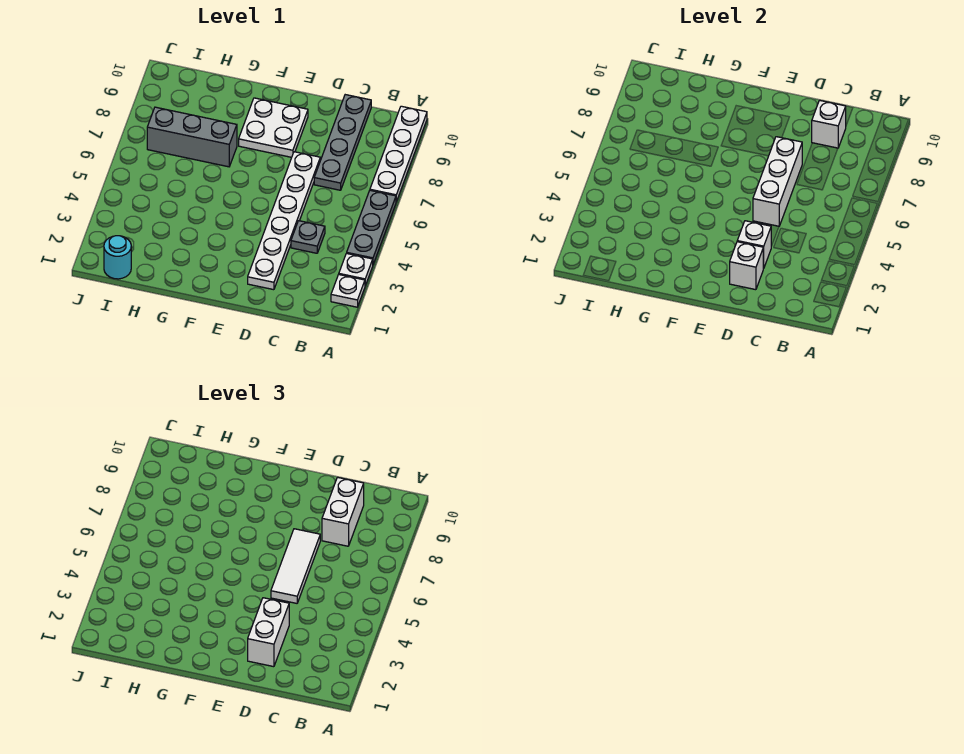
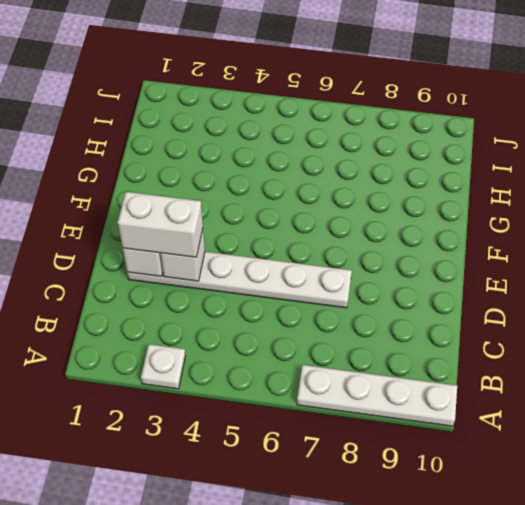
none -> white plate A2 level 1
none -> grey plate A4:A6 level 1
none -> grey plate C4 level 1

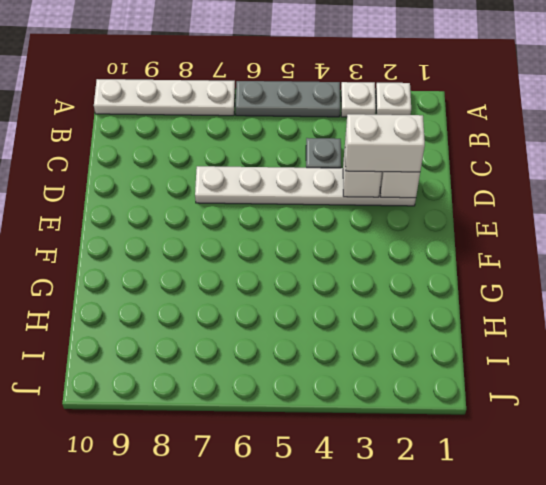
none -> grey plate C7:C10 level 1
none -> white plate E8:F9 level 1
none -> grey brick G7:I7 level 1

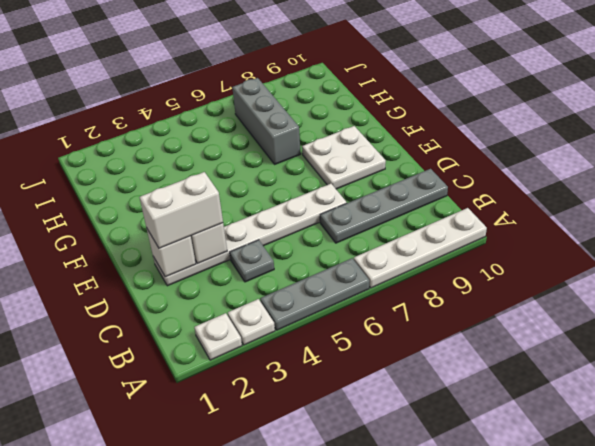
none -> cyan round brick I1 level 1
none -> white brick C9 level 2
none -> white brick D5:D7 level 2

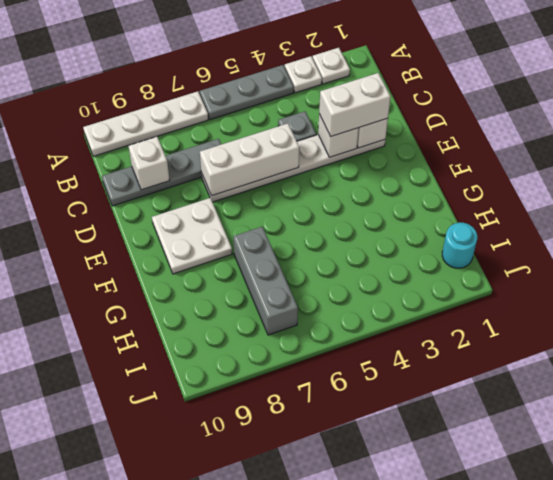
none -> white brick C8:C9 level 3
none -> white tile D5:D7 level 3

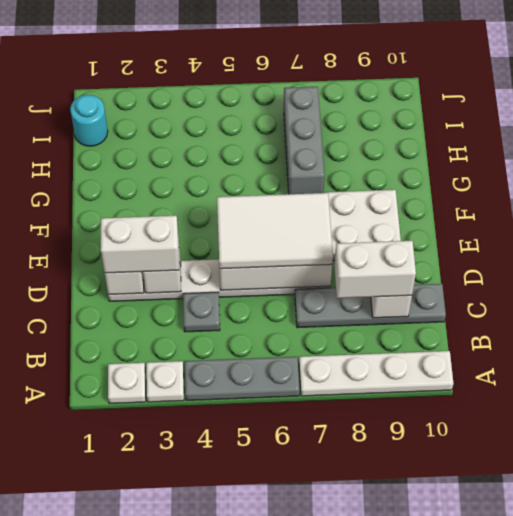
white tile D5:E7 level 3 -> white tile D5:D7 level 3

